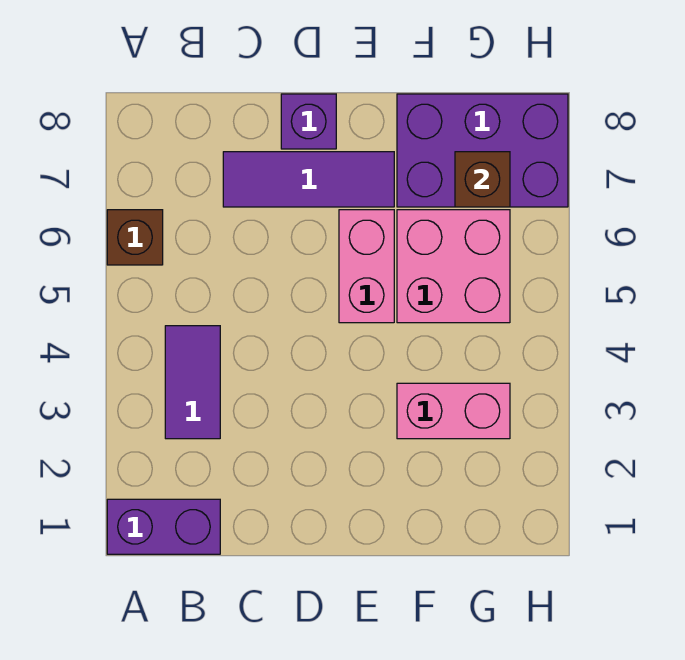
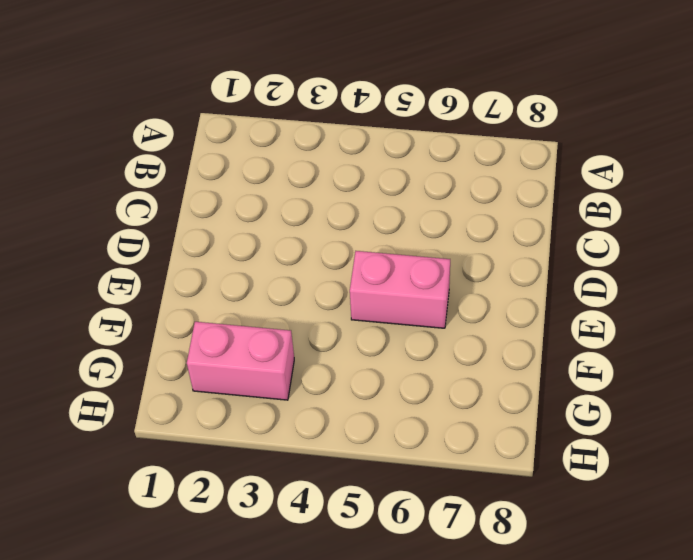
pink brick G2:G3 level 1 -> pink brick F3:G3 level 1
none -> purple brick A1:B1 level 1
none -> brown brick A6 level 1

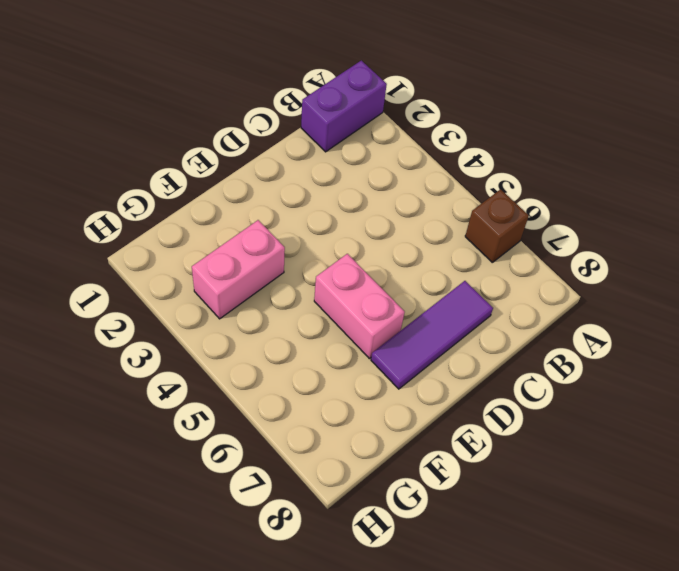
none -> purple tile B3:B4 level 1
none -> purple brick D8 level 1

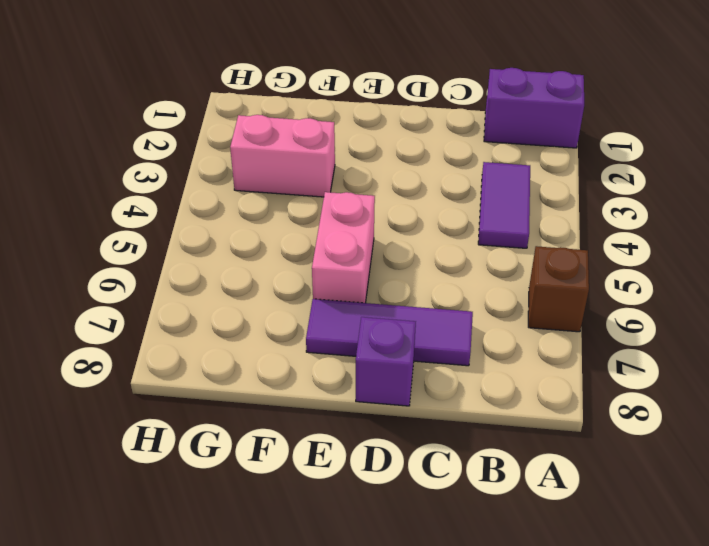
none -> pink brick F5:G6 level 1
none -> purple brick F7:H8 level 1

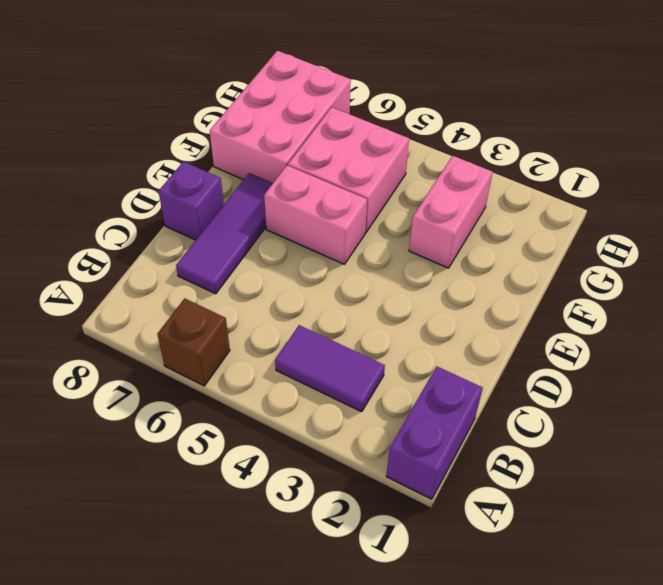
pink brick F7:H8 level 1 -> purple brick F7:H8 level 1
none -> brown brick G7 level 2

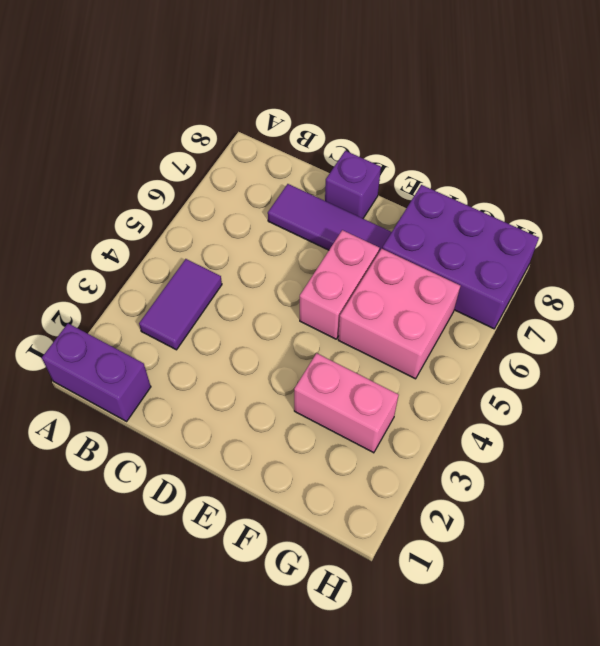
none -> brown brick A6 level 1
none -> brown brick G7 level 2

